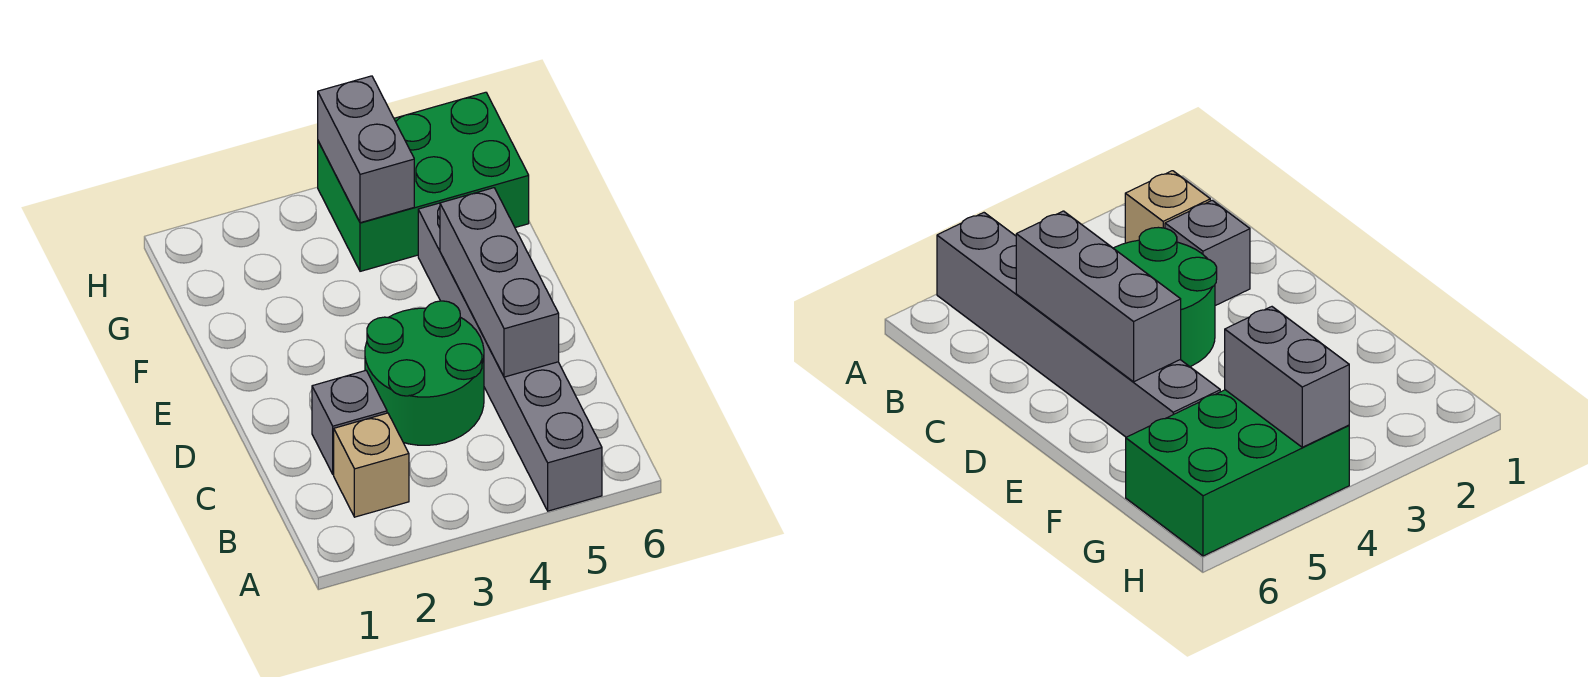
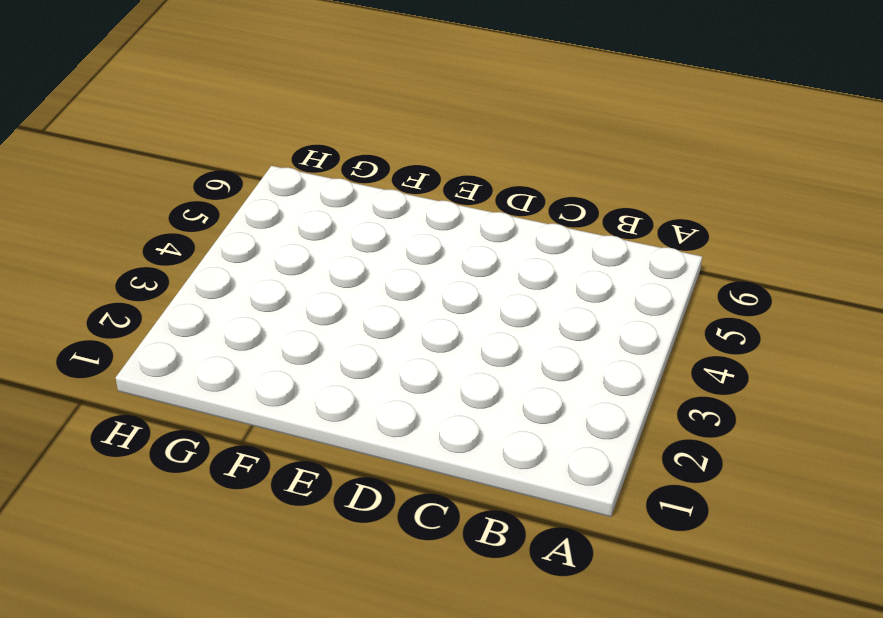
none -> grey brick A5:F5 level 1
none -> tan brick B2 level 1

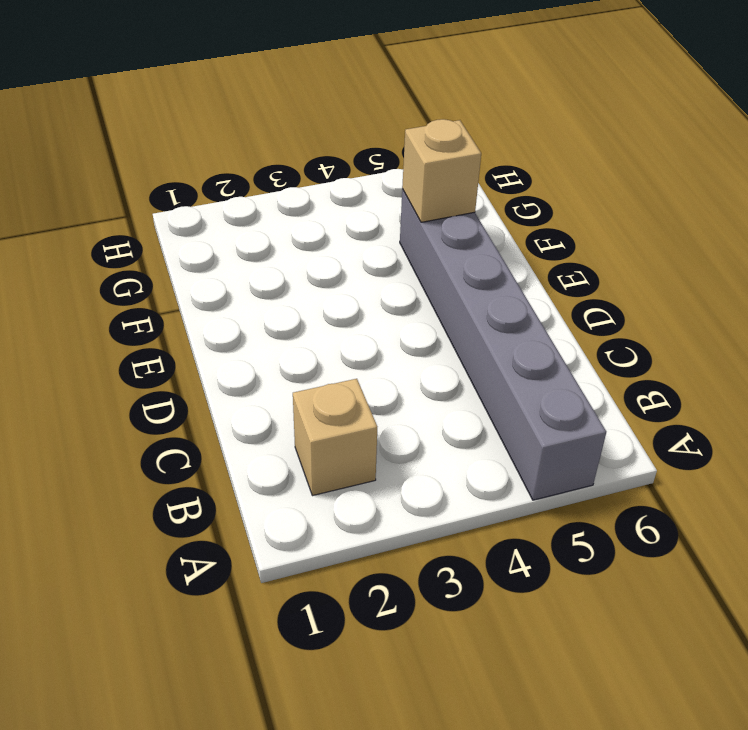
tan brick F5 level 2 -> none
none -> grey brick C2 level 1
none -> green round brick C3:D4 level 1

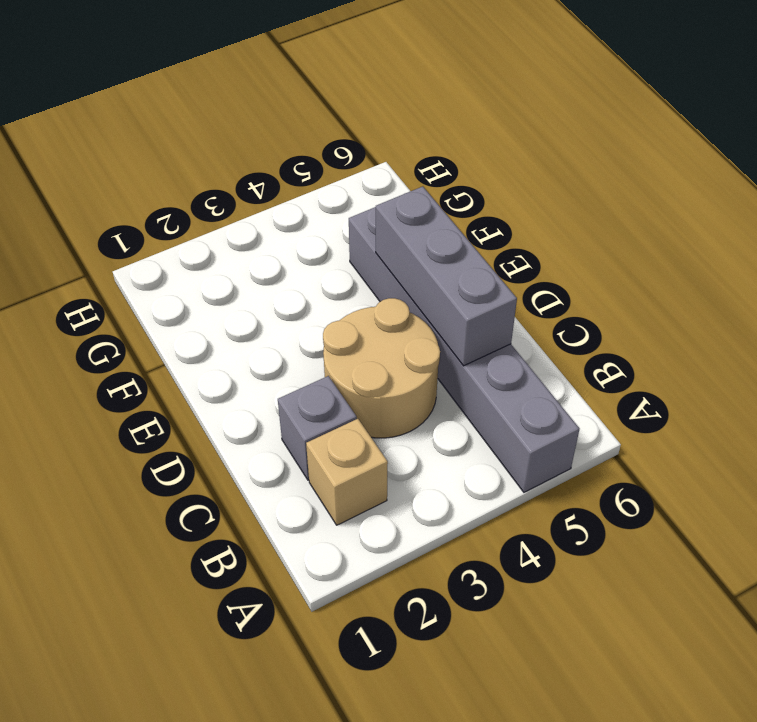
tan round brick C3:D4 level 1 -> green round brick C3:D4 level 1
none -> green brick G4:H6 level 1
none -> grey brick G4:H4 level 2

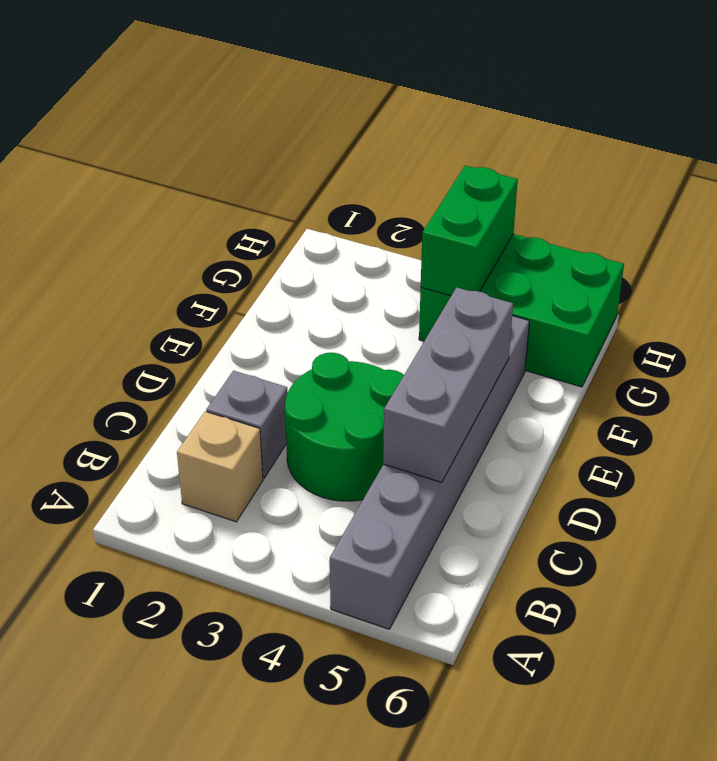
green brick G4:H4 level 2 -> grey brick G4:H4 level 2

